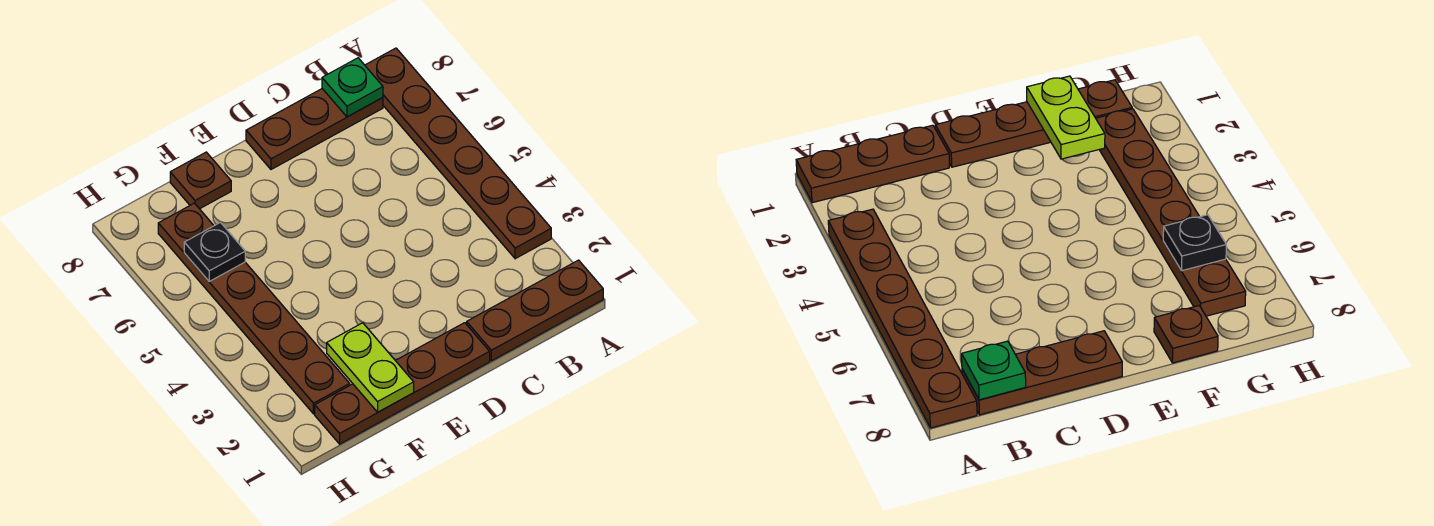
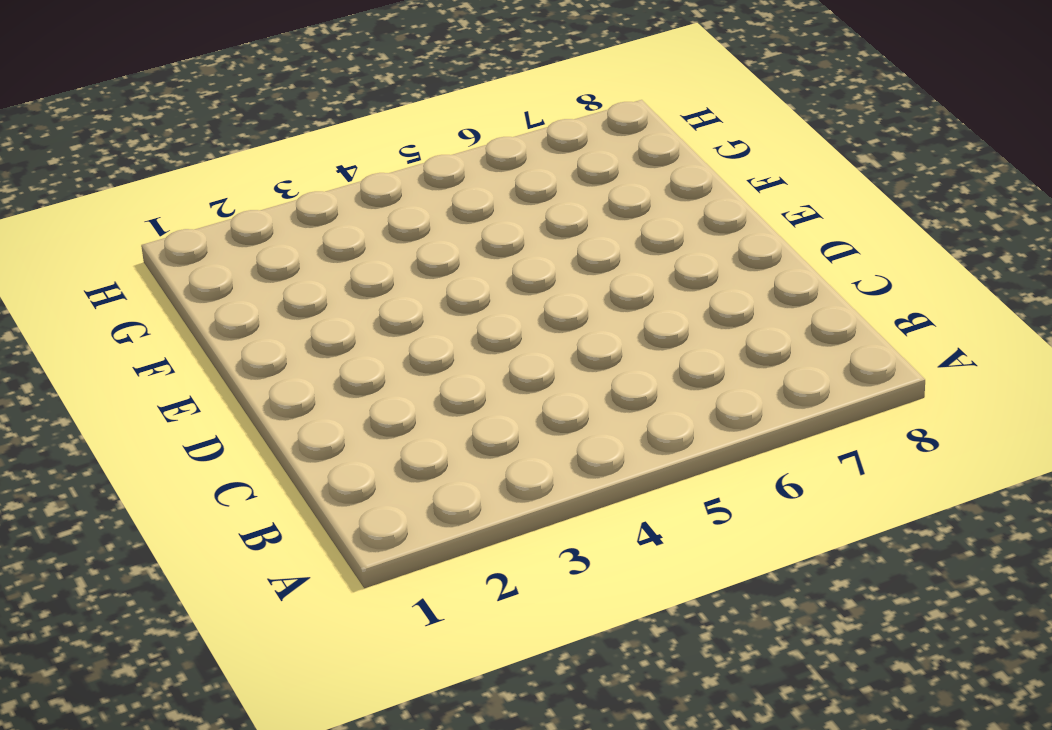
none -> brown plate A1:C1 level 1
none -> brown plate A3:A8 level 1

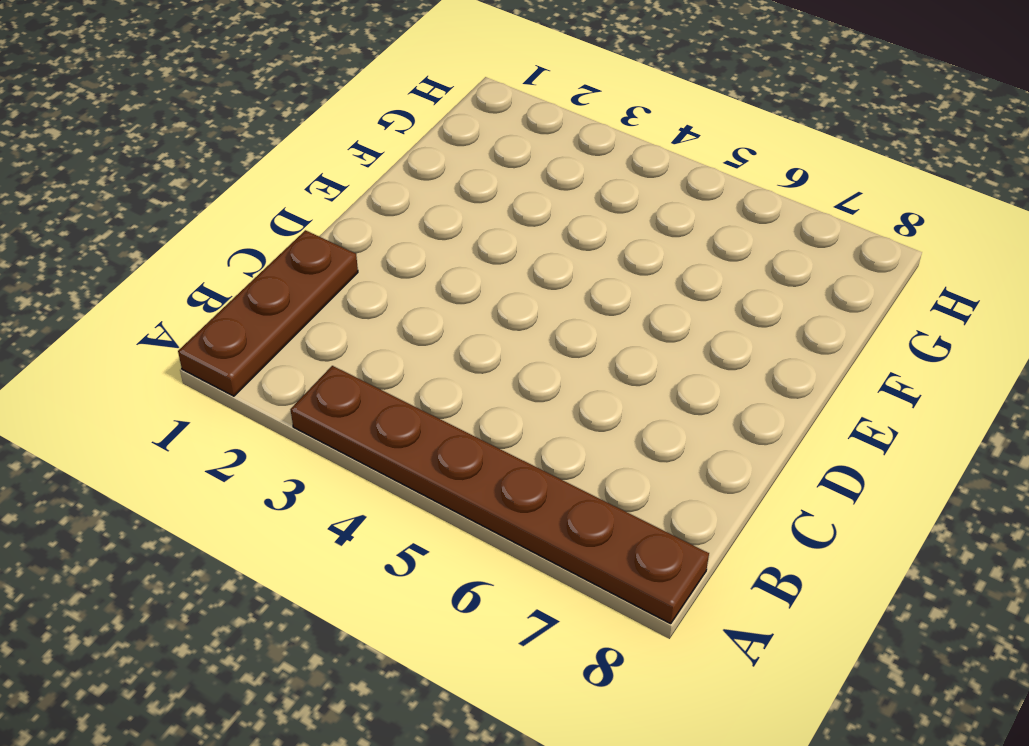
none -> brown plate B8:D8 level 1
none -> brown plate D1:G1 level 1

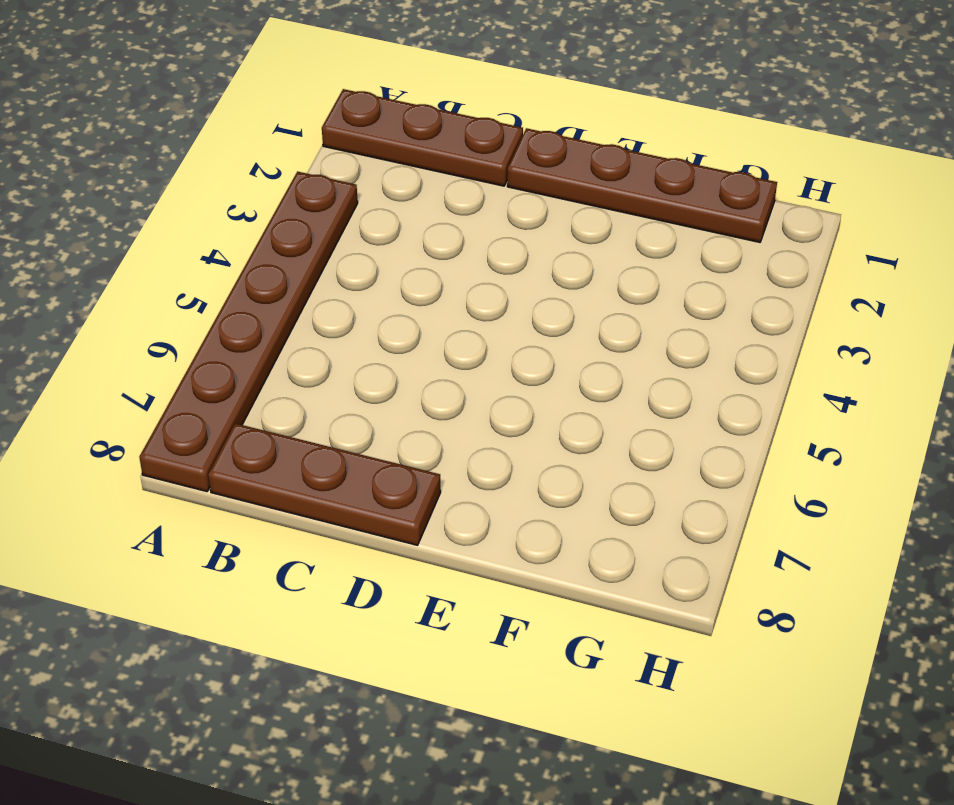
none -> brown plate F8 level 1
none -> brown plate G2:G7 level 1

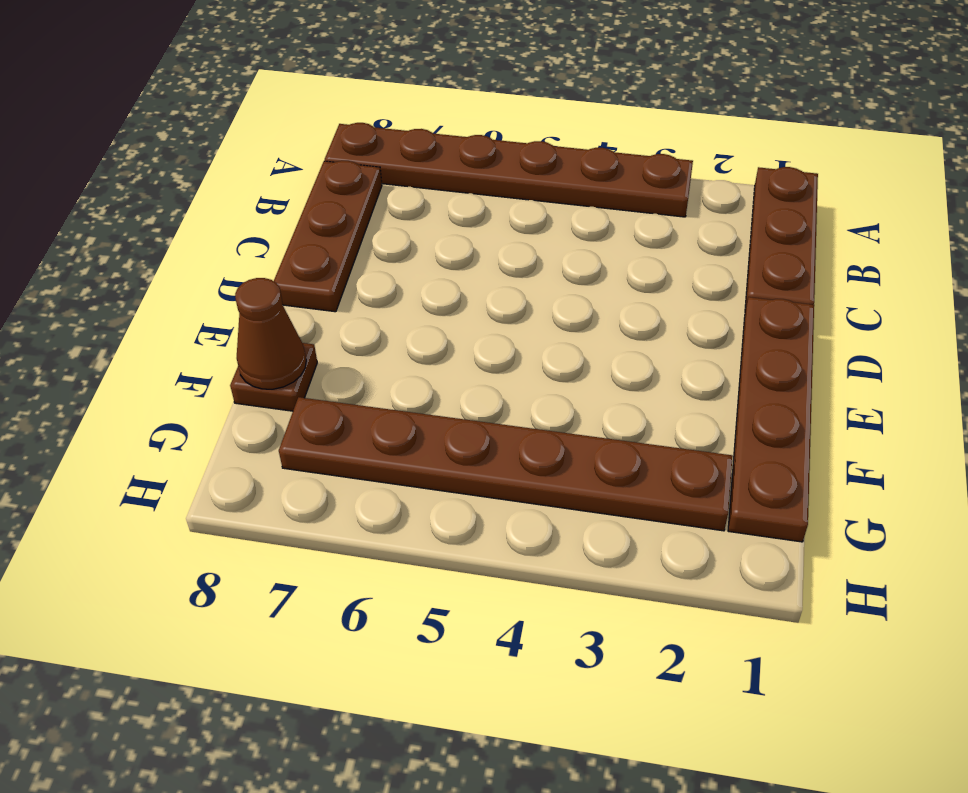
brown cone F8 level 2 -> none
none -> green plate B8 level 2
none -> lime plate F1:F2 level 2

